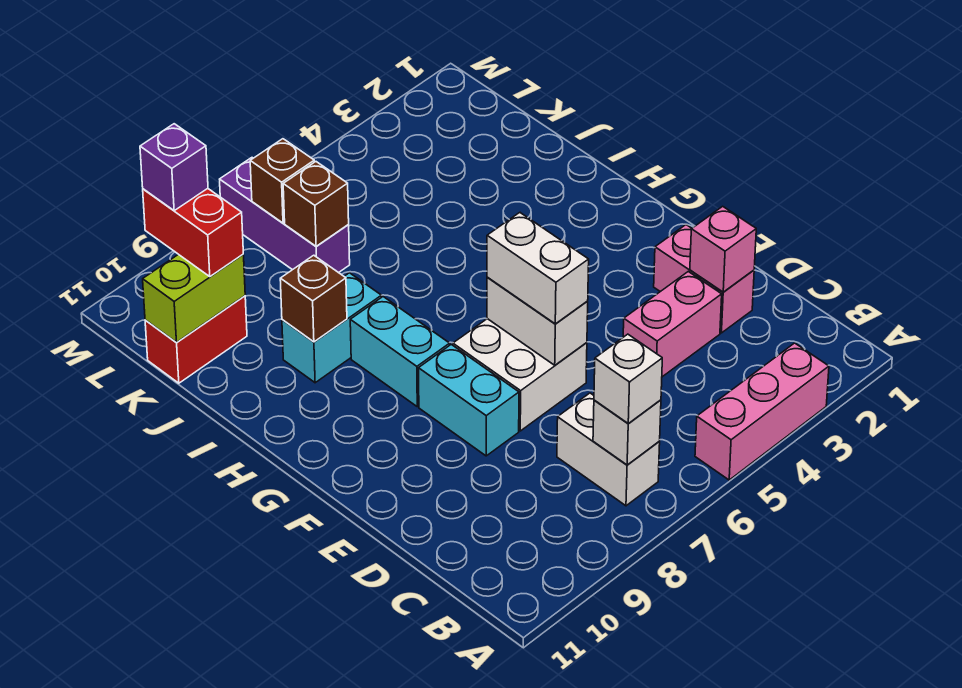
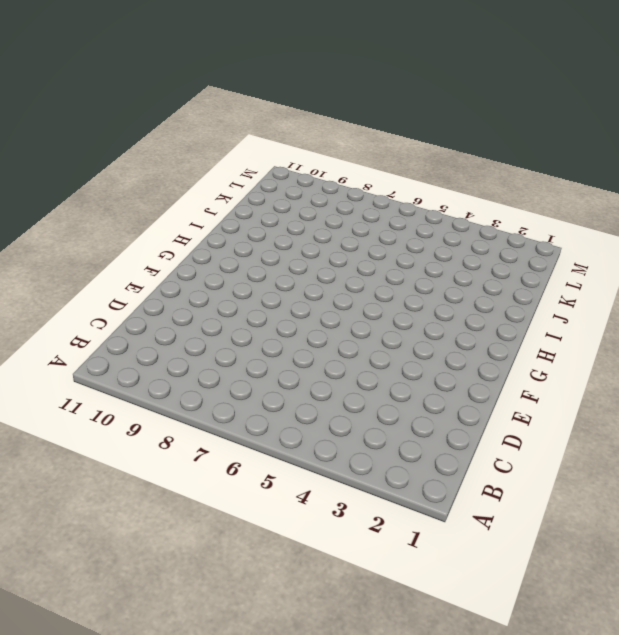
none -> pink brick A3:A5 level 1
none -> white brick B7:C7 level 1
none -> pink brick D2:E2 level 1

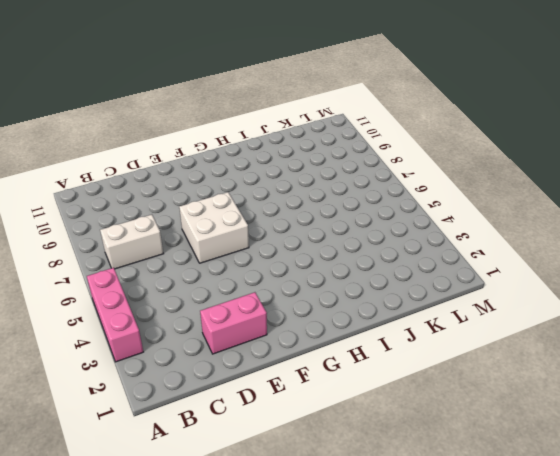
none -> pink brick D3:D4 level 1
none -> cyan brick E8:F8 level 1
none -> cyan brick G8:H8 level 1

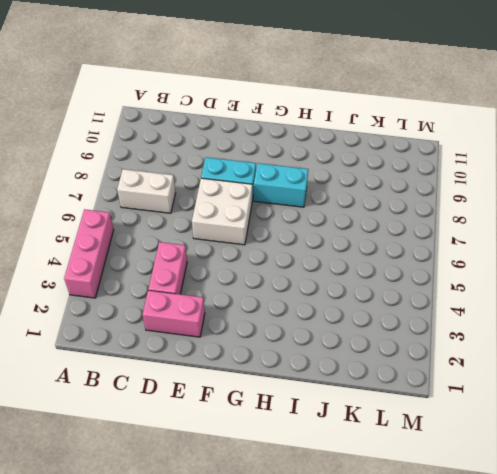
none -> cyan brick I8:I9 level 1
none -> purple brick K7:M7 level 1
none -> red brick K10:K11 level 1

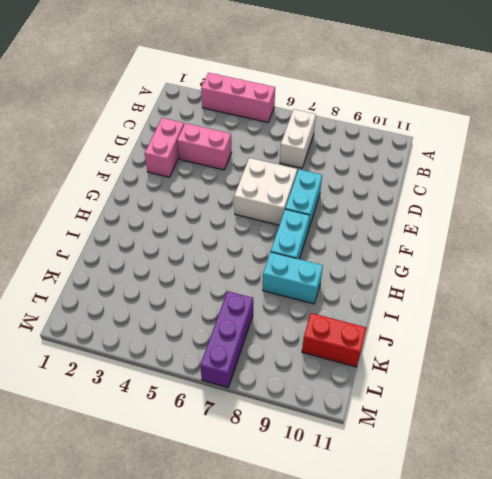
none -> white brick B7 level 2
none -> pink brick D2 level 2
none -> white brick E6:F6 level 2

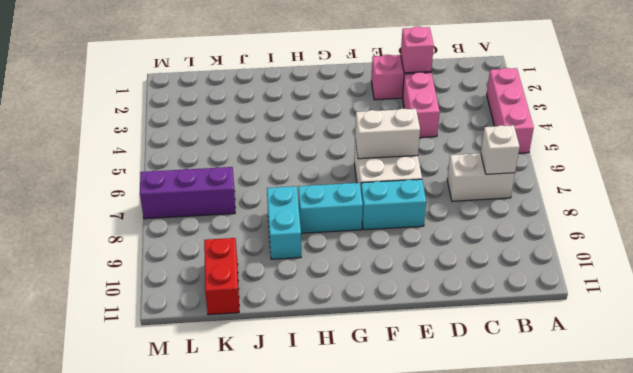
none -> brown brick I9 level 2
none -> brown brick K7 level 2
none -> lime brick K10:K11 level 2

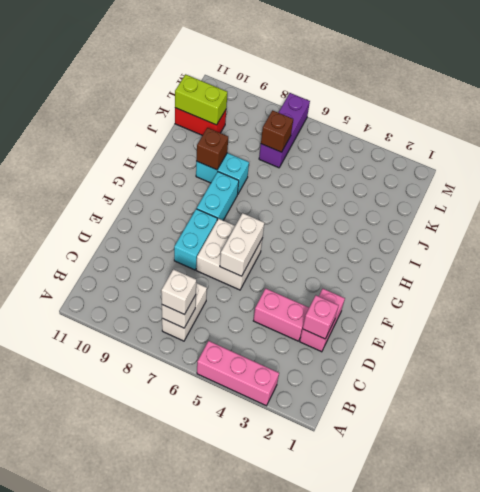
none -> brown brick L7 level 2
none -> white brick E6:F6 level 3
none -> red brick K10:L10 level 3

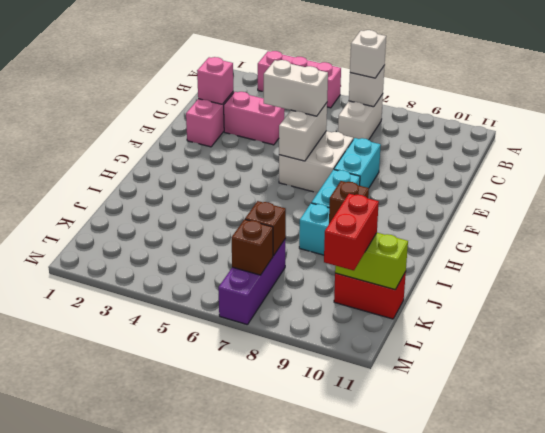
white brick E5:E6 level 3 -> white brick E6:F6 level 3
none -> purple brick L10 level 4

